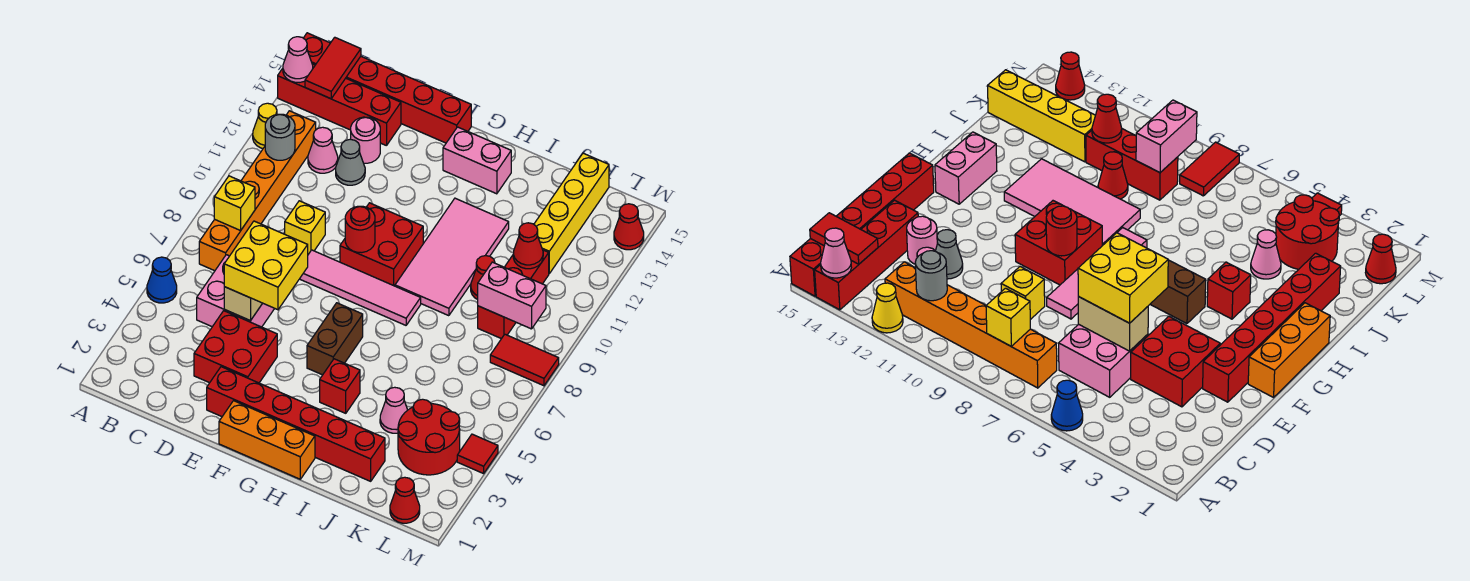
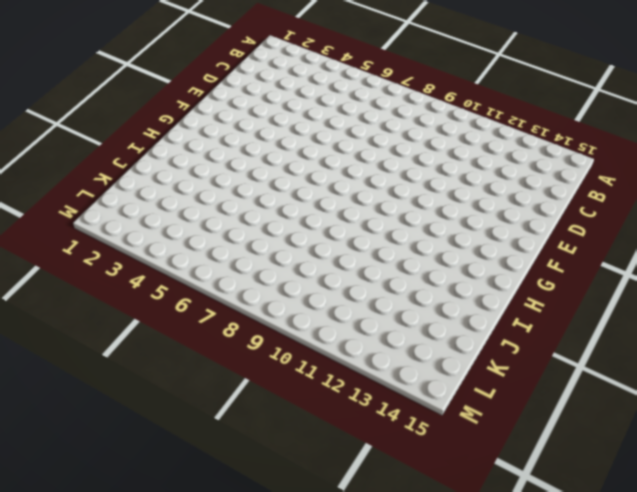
none -> blue cone A5 level 1
none -> yellow cone A12 level 1
none -> red brick A14:D14 level 1
none -> red brick A15:F15 level 1

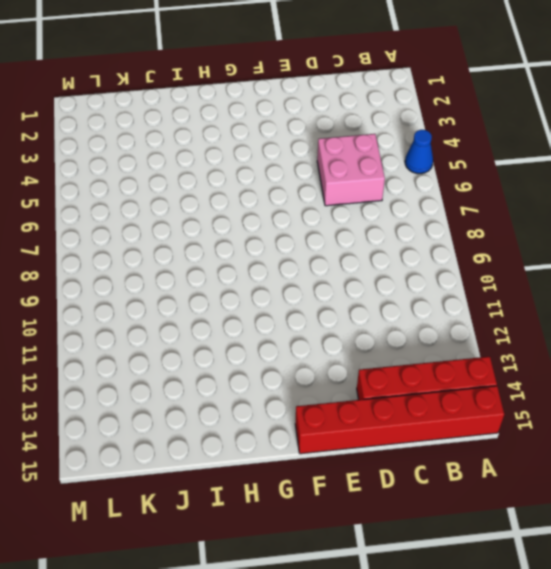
none -> yellow cone A12 level 1
none -> orange brick B7:B12 level 1
none -> pink cone C12 level 1
none -> red brick D3:E4 level 1

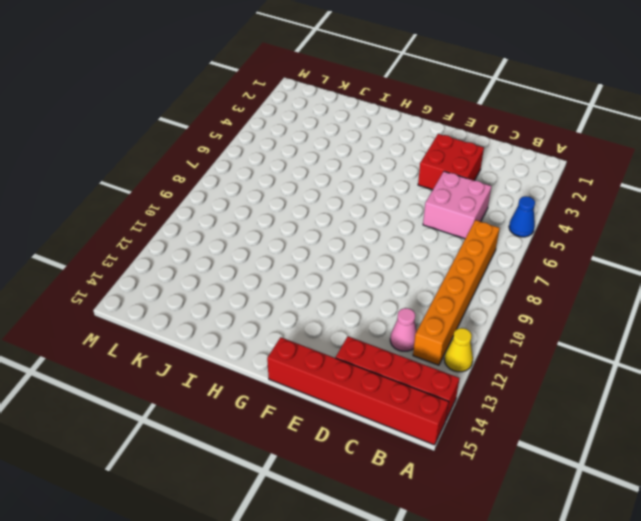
none -> yellow brick D9 level 1
none -> grey cone D12 level 1
none -> pink round brick D13 level 1
none -> red brick E2:J2 level 1

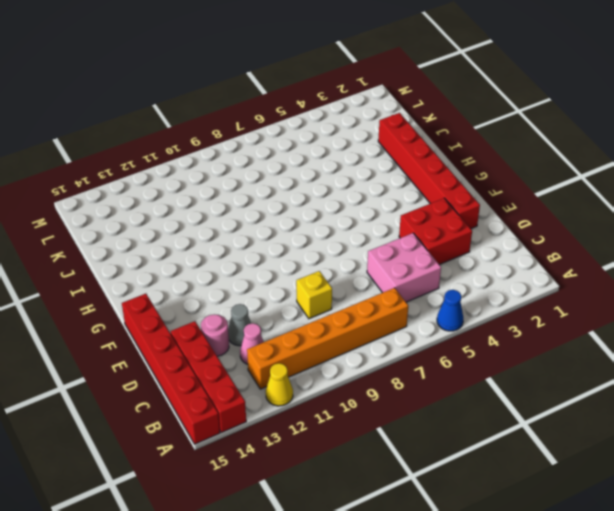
none -> pink tile E8:H8 level 1
none -> orange brick F1:H1 level 1
none -> red brick F9:G10 level 1
none -> brown brick G5:G6 level 1

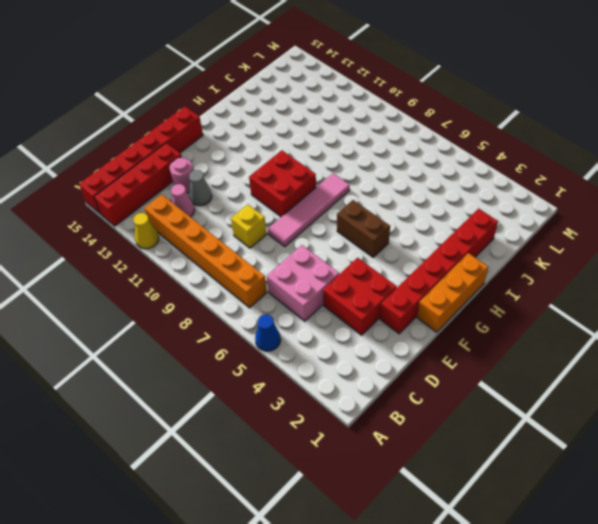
none -> pink brick G14:H14 level 1
none -> red brick H4 level 1
none -> pink tile H9:I12 level 1
none -> pink cone J4 level 1

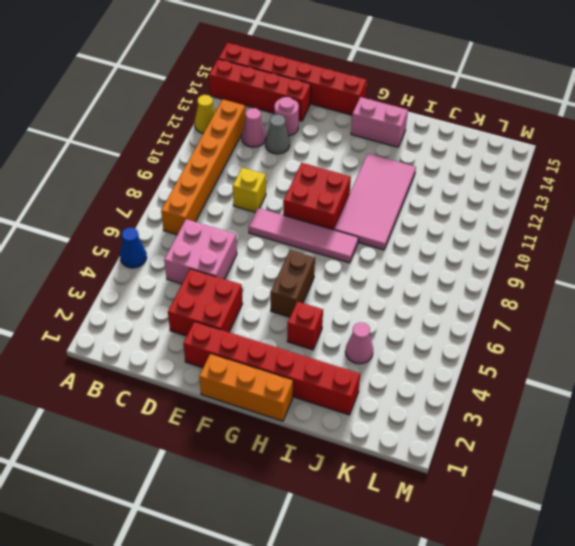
none -> red cone J10 level 1
none -> red round brick K3:L4 level 1
none -> red brick K9:K11 level 1
none -> yellow brick K12:K15 level 1

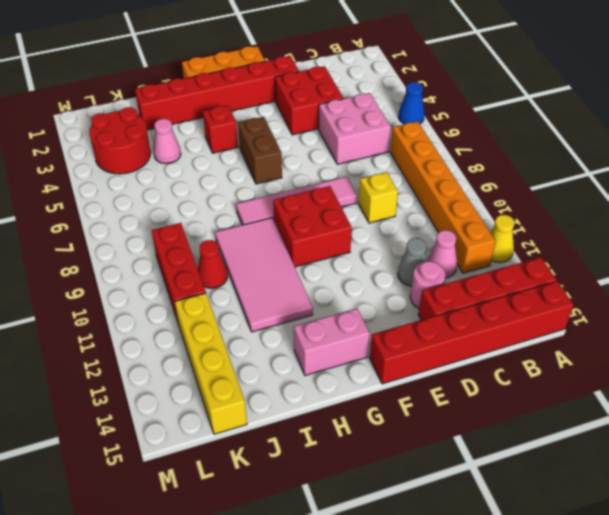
none -> red cone L1 level 1
none -> red tile L8:M8 level 1
none -> red tile M4 level 1
none -> red cone M14 level 1

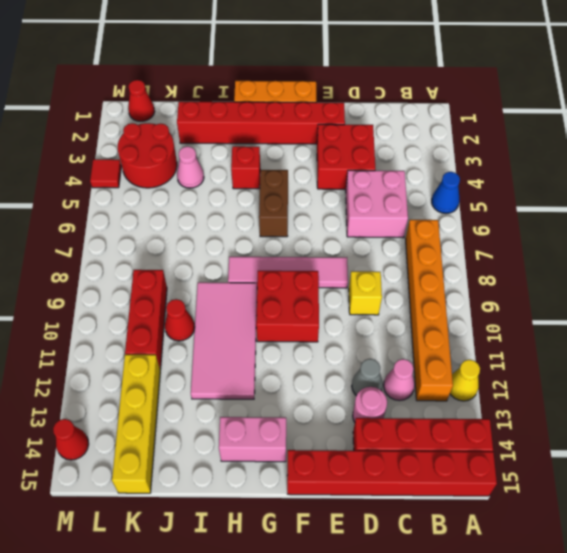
none -> red tile L8:M8 level 1
none -> pink cone A14 level 2
none -> yellow brick B8 level 2
none -> grey round brick B11 level 2

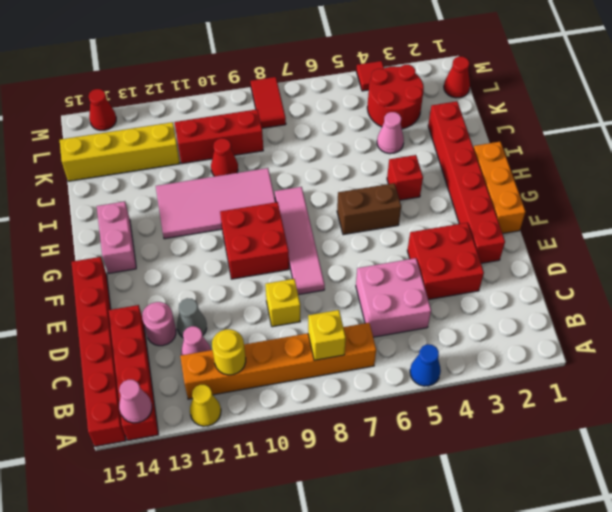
yellow round brick B11 level 2 -> grey round brick B11 level 2
none -> red tile B14:B15 level 2
none -> tan brick D5:D6 level 2
none -> red round brick F9 level 2
none -> pink brick K9:L9 level 2

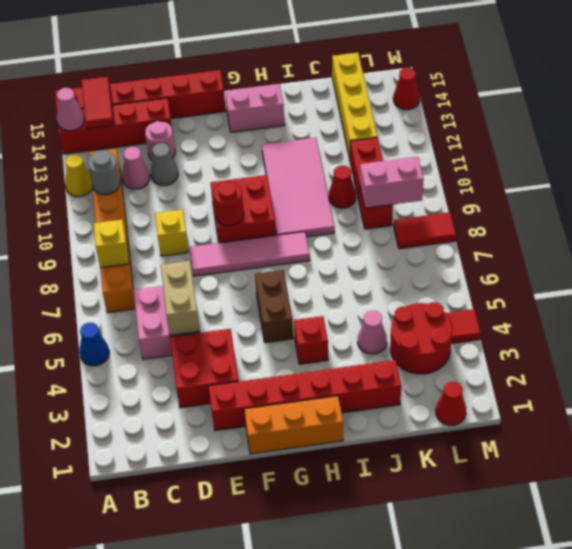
none -> red cone K11 level 2
none -> yellow brick D5:E6 level 3

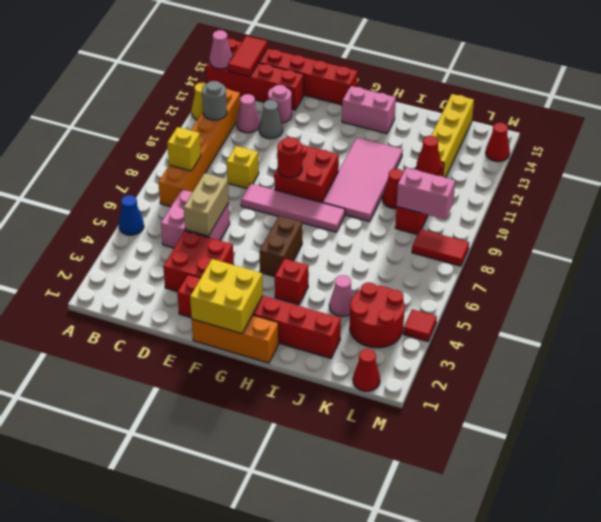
yellow brick F1:G2 level 2 -> yellow brick D5:E6 level 3

